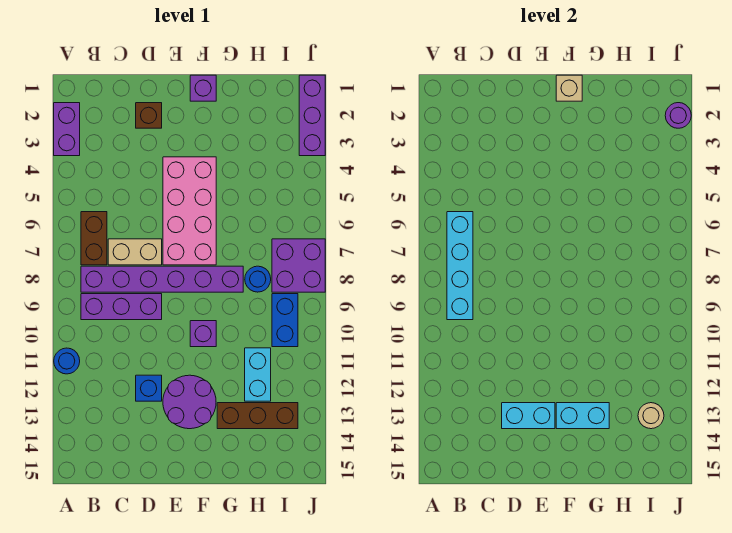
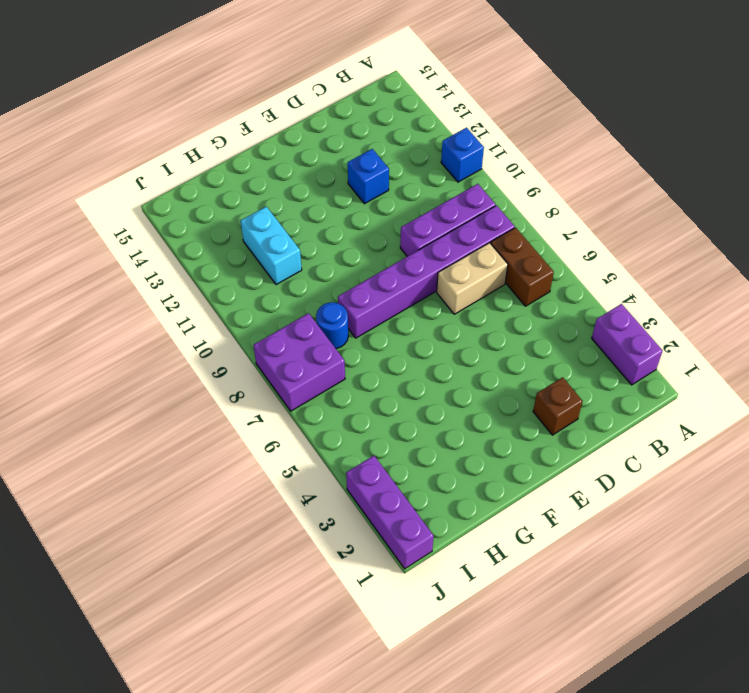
blue brick A11 level 1 -> blue round brick A11 level 1
none -> pink brick E4:F7 level 1
none -> purple round brick E12:F13 level 1
none -> purple brick F1 level 1

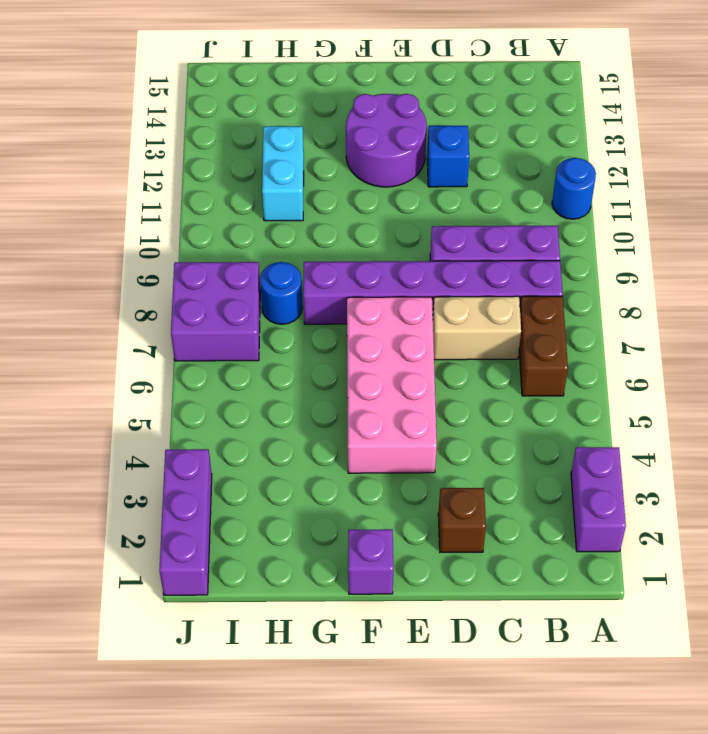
none -> purple brick F10 level 1
none -> brown brick G13:I13 level 1
none -> blue brick I9:I10 level 1

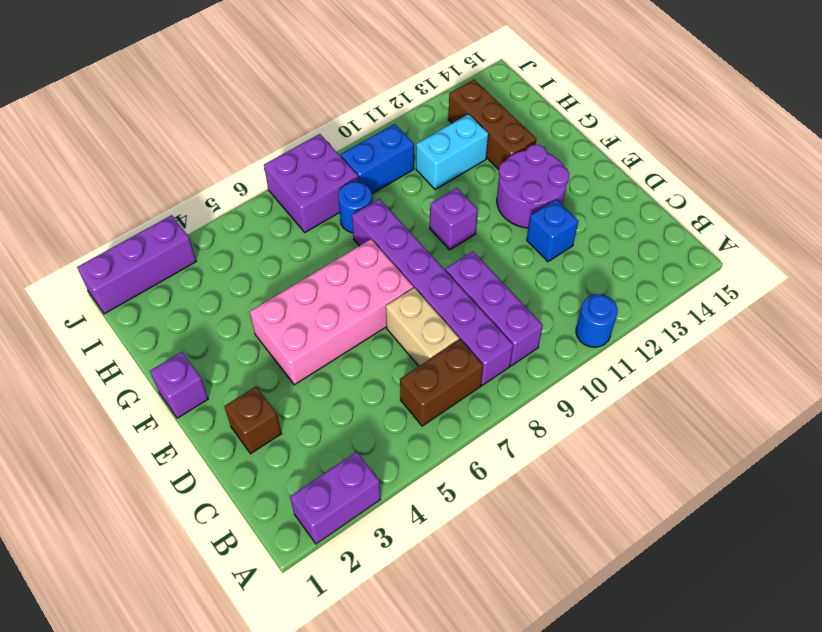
none -> cyan brick B6:B9 level 2
none -> cyan brick D13:E13 level 2
none -> tan brick F1 level 2

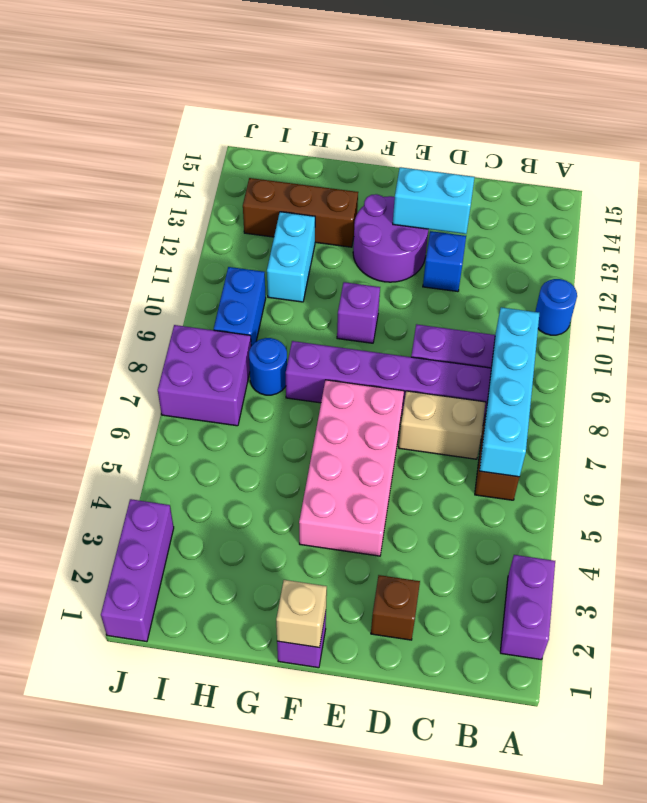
none -> cyan brick F13:G13 level 2
none -> tan round brick I13 level 2
none -> purple round brick J2 level 2

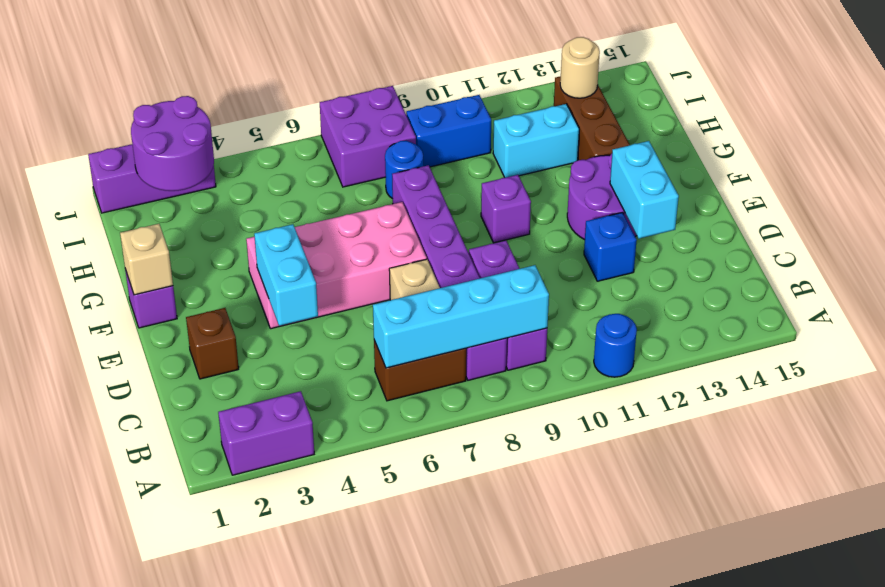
cyan brick D4:E4 level 2 -> cyan brick F13:G13 level 2
purple round brick I2:J3 level 2 -> purple round brick J2 level 2

